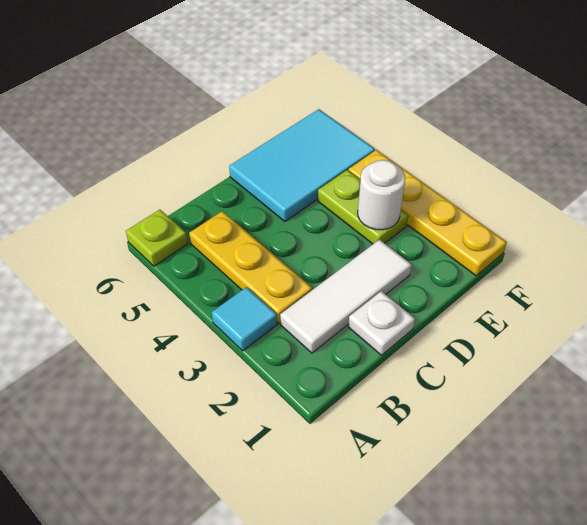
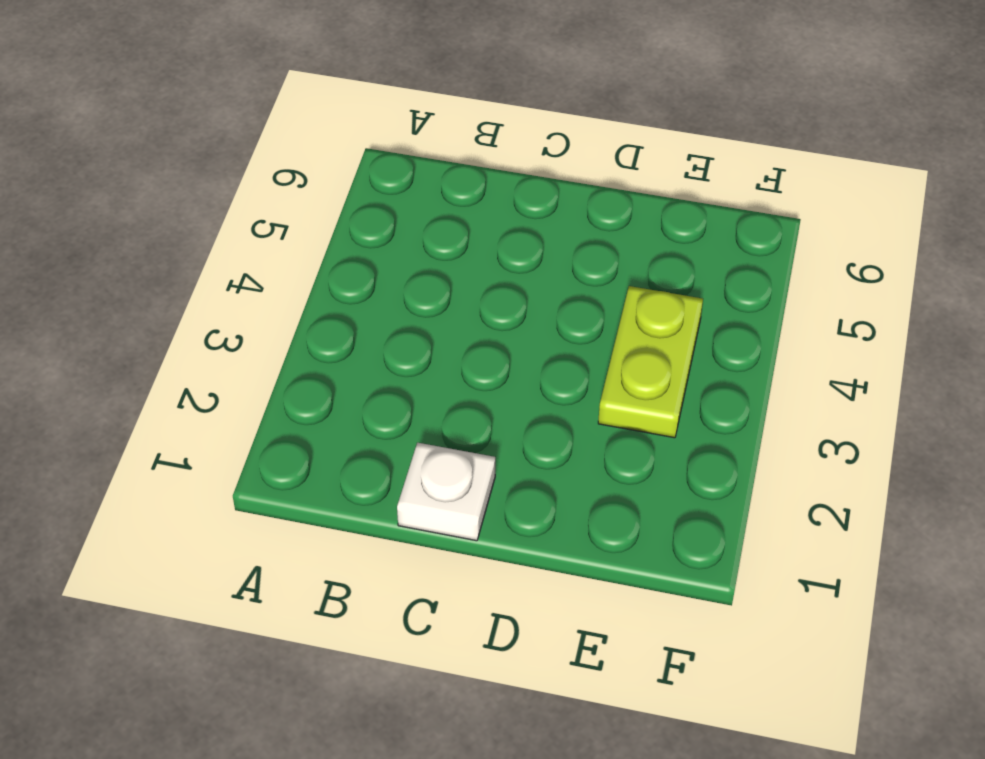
none -> cyan tile A3 level 1
none -> lime plate A6 level 1

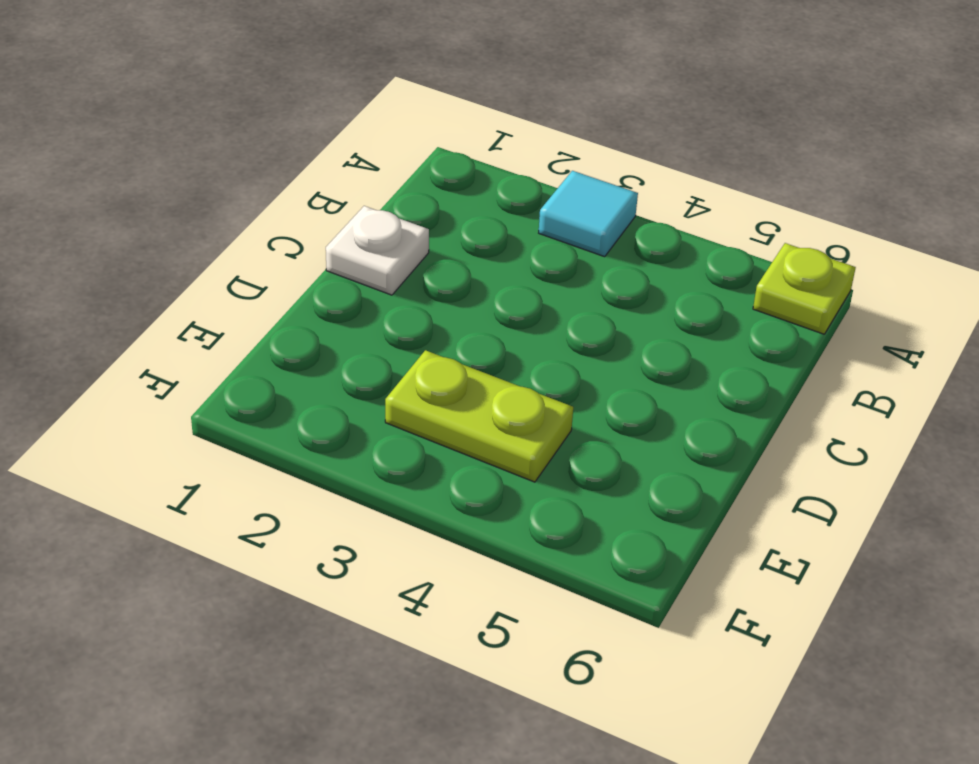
none -> white tile B2:D2 level 1
none -> yellow plate B3:B5 level 1

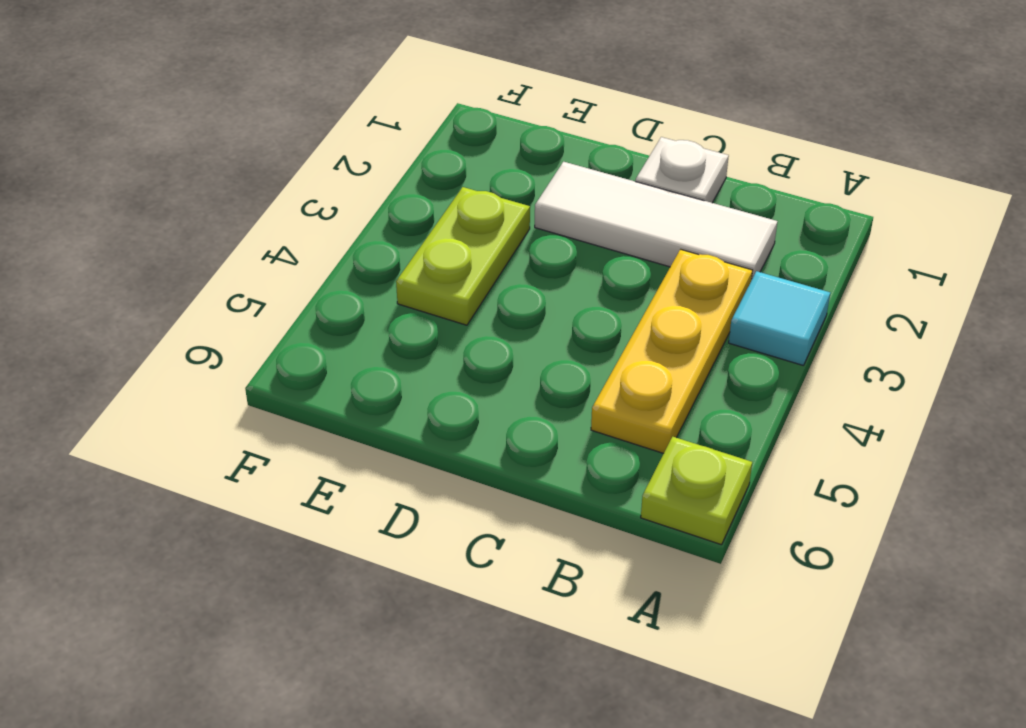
none -> cyan tile D5:F6 level 1
none -> yellow plate F1:F4 level 1

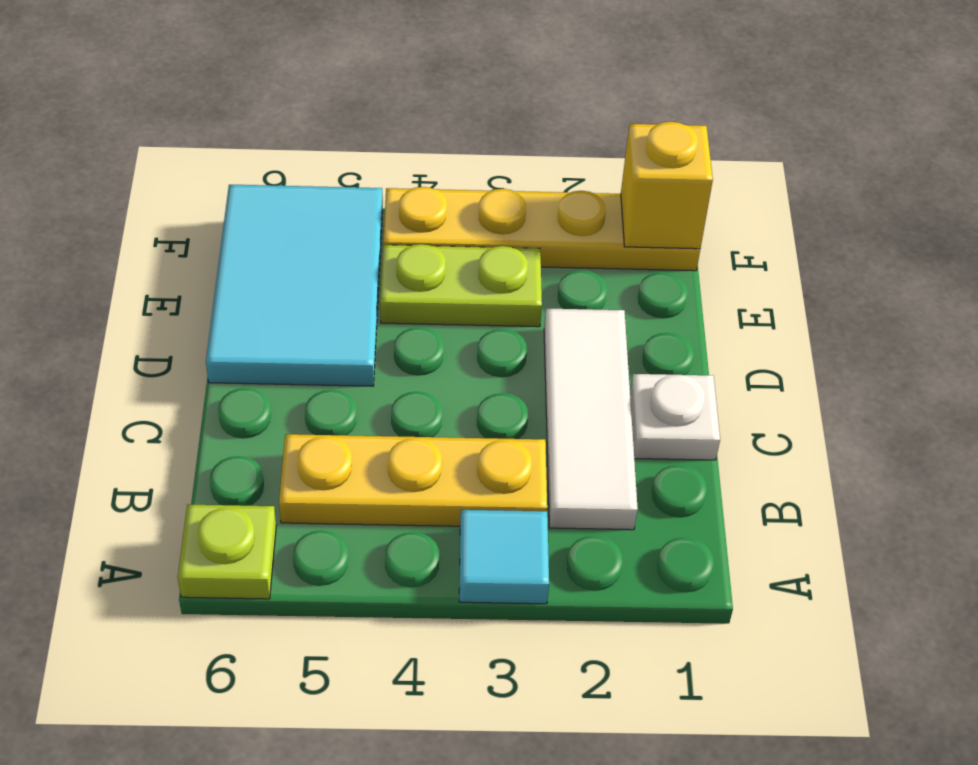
yellow brick F1 level 2 -> none
none -> white round brick E3 level 2

